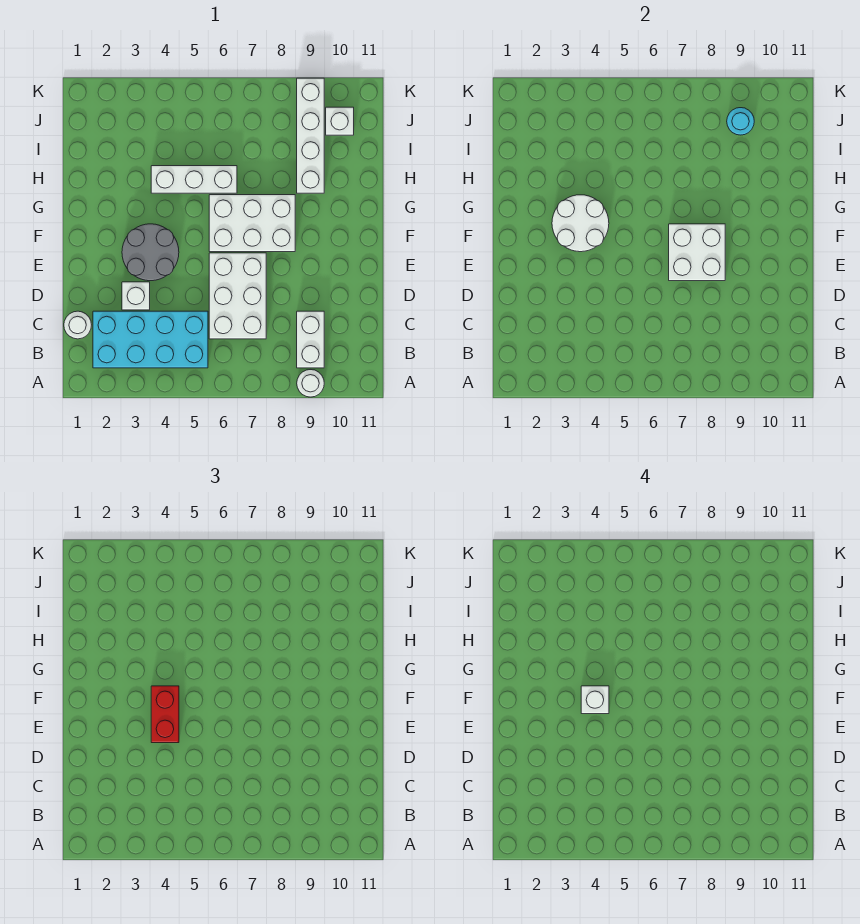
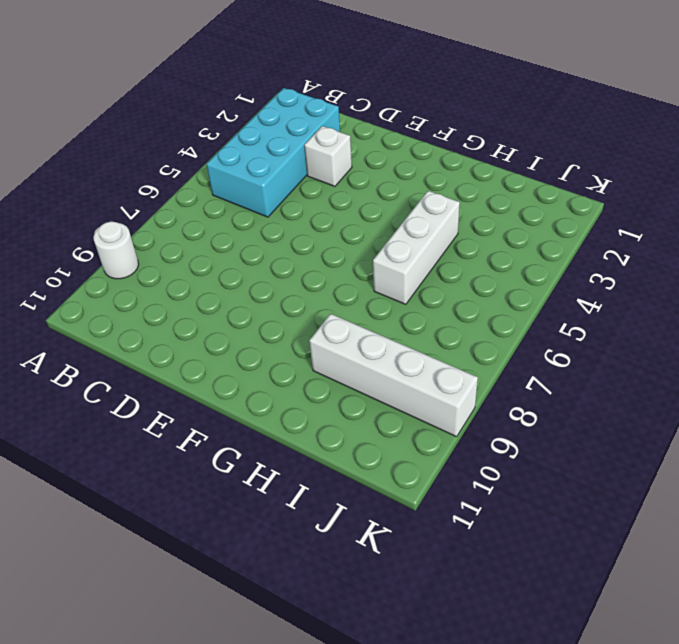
none -> white brick B9:C9 level 1
none -> white round brick C1 level 1
none -> white brick C6:E7 level 1

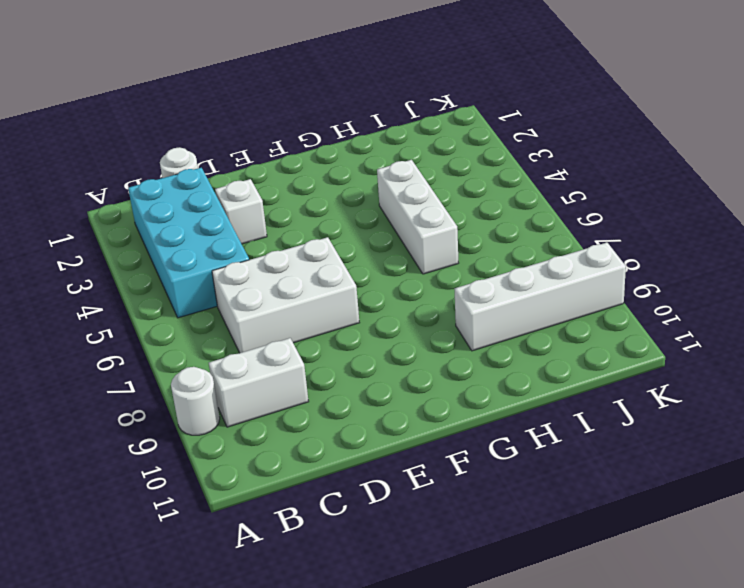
none -> grey round brick E3:F4 level 1
none -> white brick F6:G8 level 1
none -> white brick J10 level 1

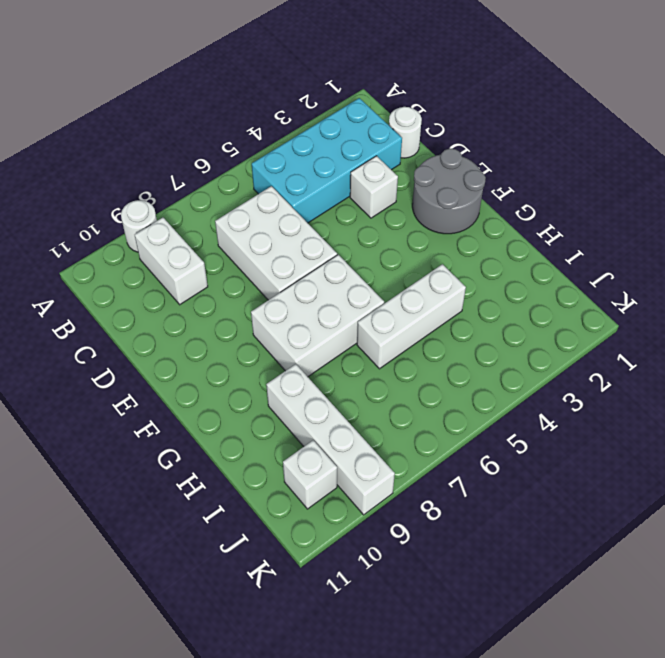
grey round brick E1:F2 level 1 -> grey round brick E3:F4 level 1
none -> white brick E7:F8 level 2
none -> white round brick F3:G4 level 2
none -> cyan round brick J9 level 2

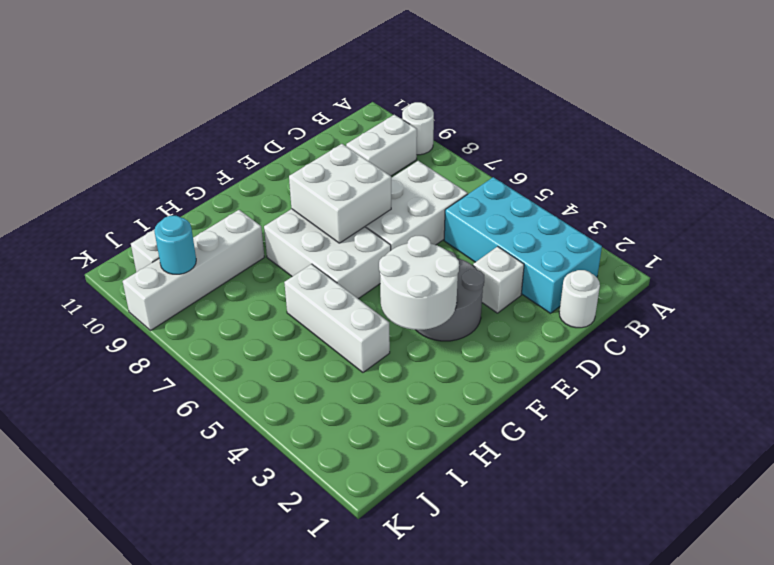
none -> red brick E4:F4 level 3
none -> white brick F4 level 4

